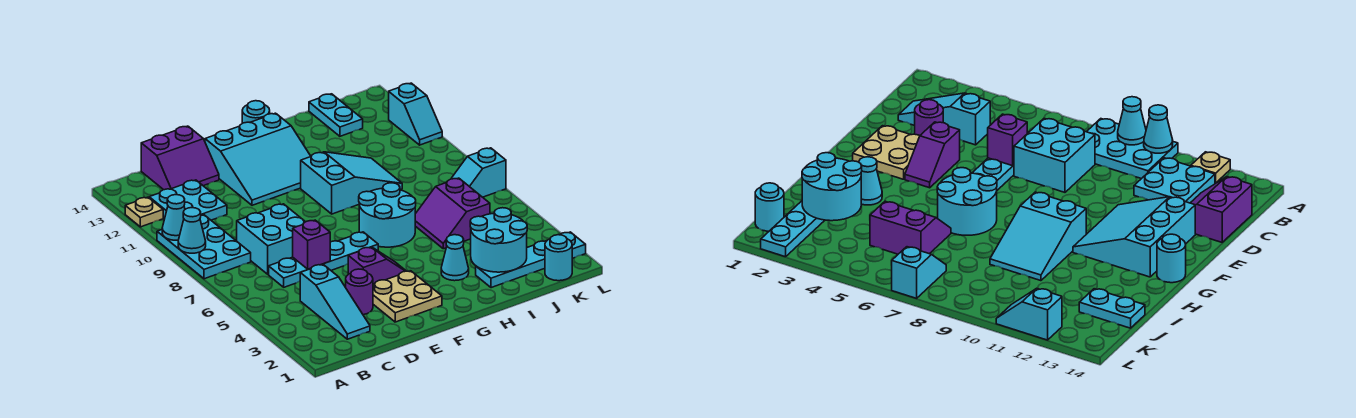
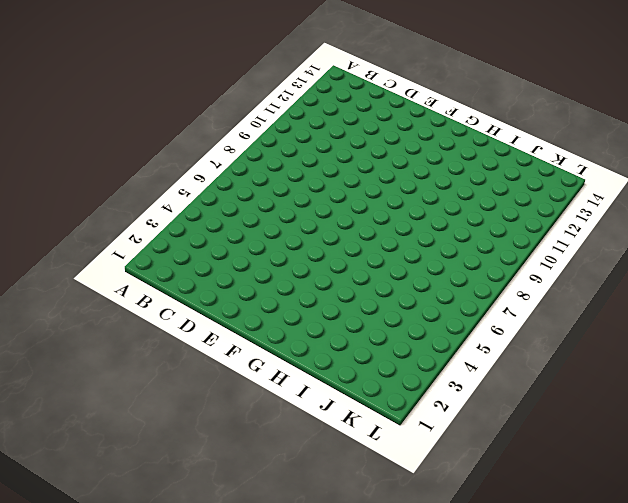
none -> cyan plate A8:B10 level 1
none -> tan plate A12 level 1
none -> cyan plate B11:C12 level 1

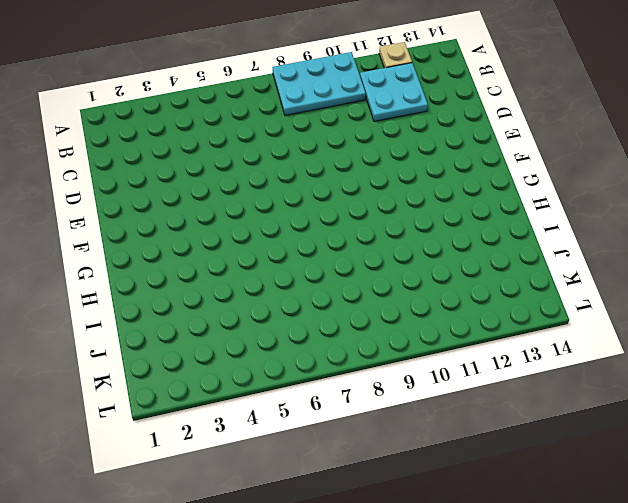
none -> cyan slope C2:C4 level 1 top 4
none -> cyan plate C6:F6 level 1
none -> cyan brick C7:D8 level 1

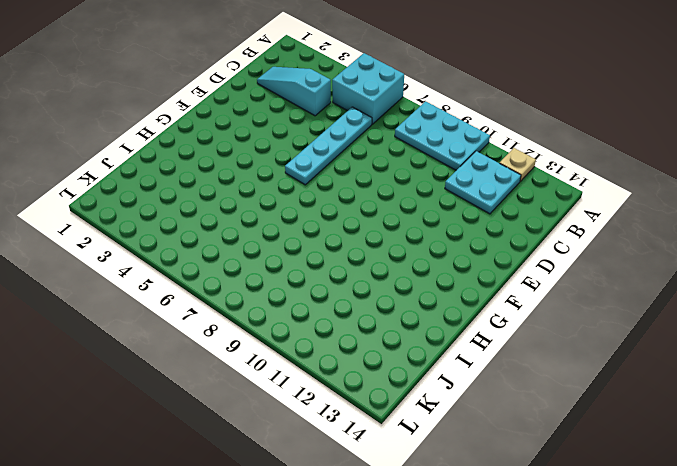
cyan brick A5:B6 level 1 -> cyan brick C7:D8 level 1
none -> purple slope C13:D14 level 1 top 14
none -> purple round brick D3 level 1
none -> tan plate E2:F3 level 1

